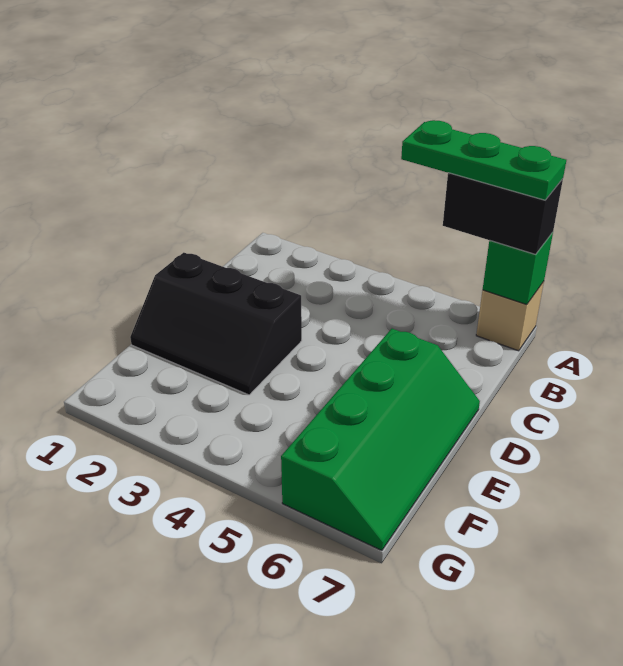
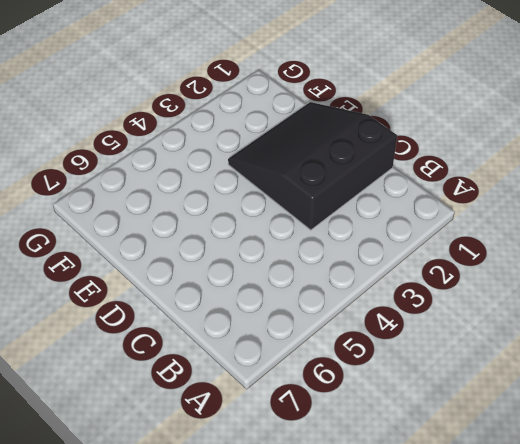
black slope C1:E3 level 1 top C -> black slope D1:E3 level 1 top D
none -> tan brick A7 level 1
none -> green slope D6:G7 level 1 top 6

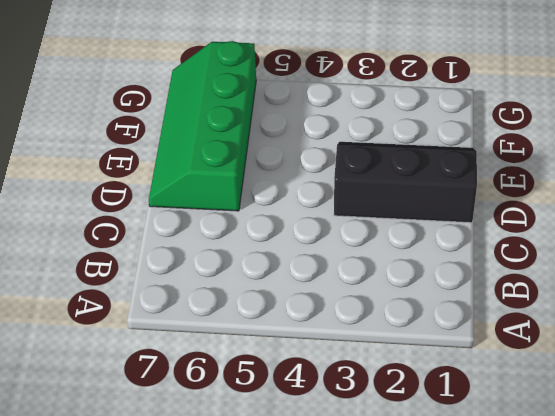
none -> tan brick A7 level 1
none -> green brick A7 level 2

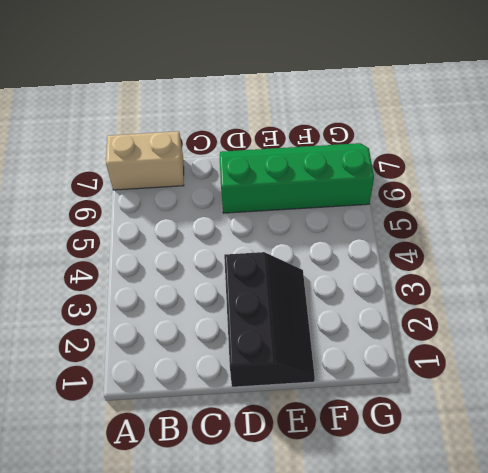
tan brick A7:B7 level 1 -> tan brick A7 level 1
none -> green brick A7 level 2
none -> black brick A6:A7 level 3

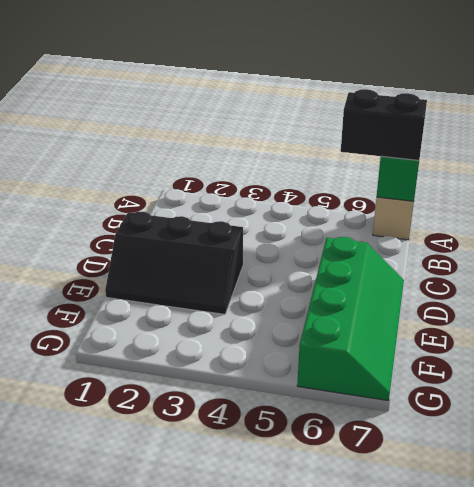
none -> green plate A5:A7 level 4

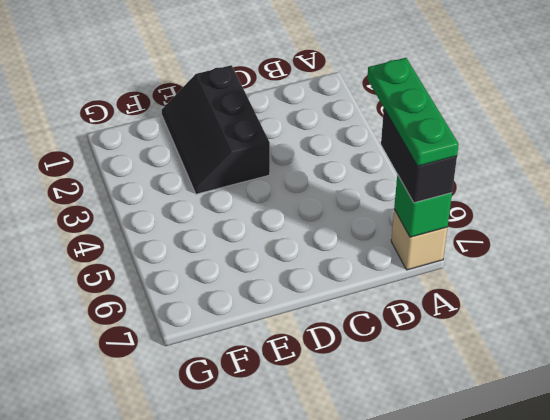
none -> green slope D6:G7 level 1 top 6

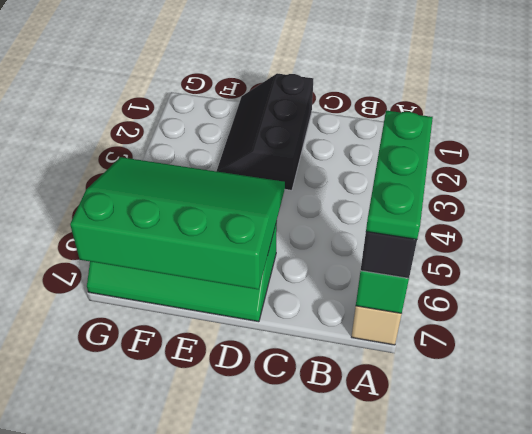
green slope D5:G7 level 2 top 7 -> none

